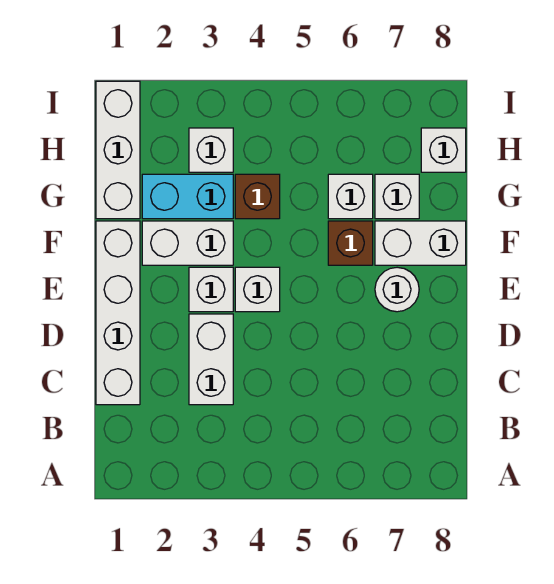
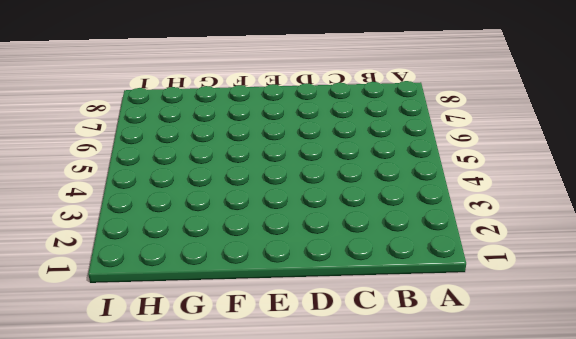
none -> white brick C1:F1 level 1
none -> white brick C3:D3 level 1
none -> white brick E3 level 1

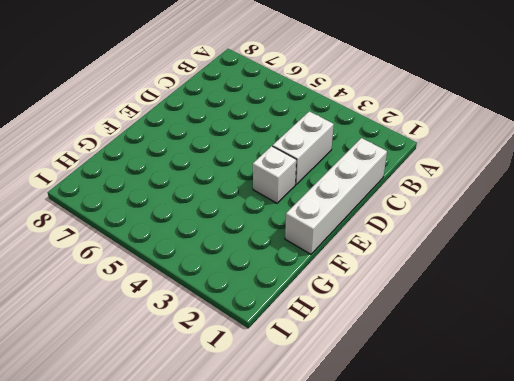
none -> white brick E4 level 1
none -> white round brick E7 level 1
none -> white brick F2:F3 level 1

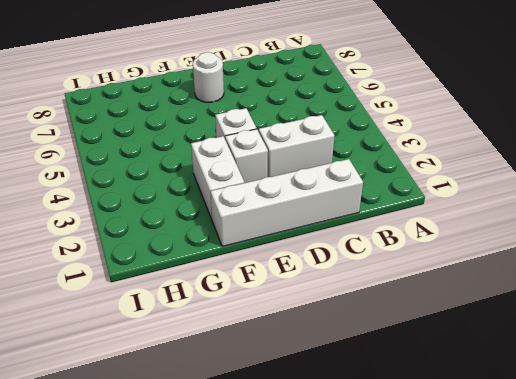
none -> brown brick F6 level 1
none -> white brick F7:F8 level 1
none -> white brick G1:I1 level 1

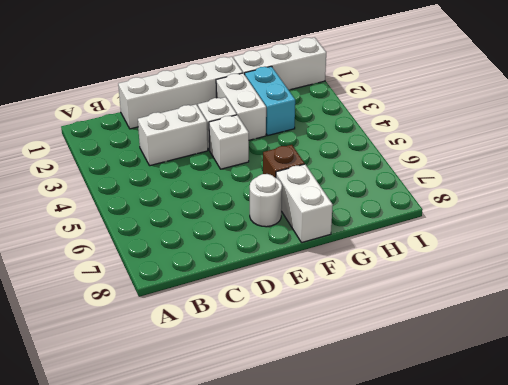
none -> brown brick G4 level 1
none -> white brick G6 level 1
none -> white brick G7 level 1

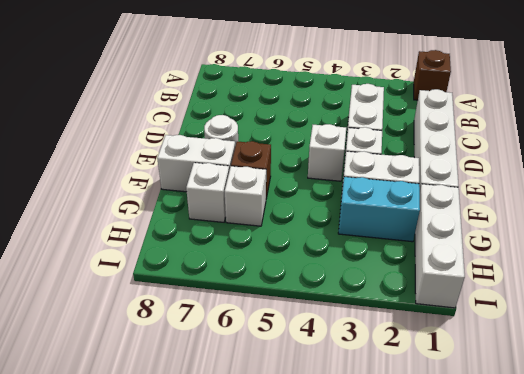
brown brick A1 level 1 -> brown brick G4 level 1
none -> white brick H3 level 1
none -> white brick H8 level 1

